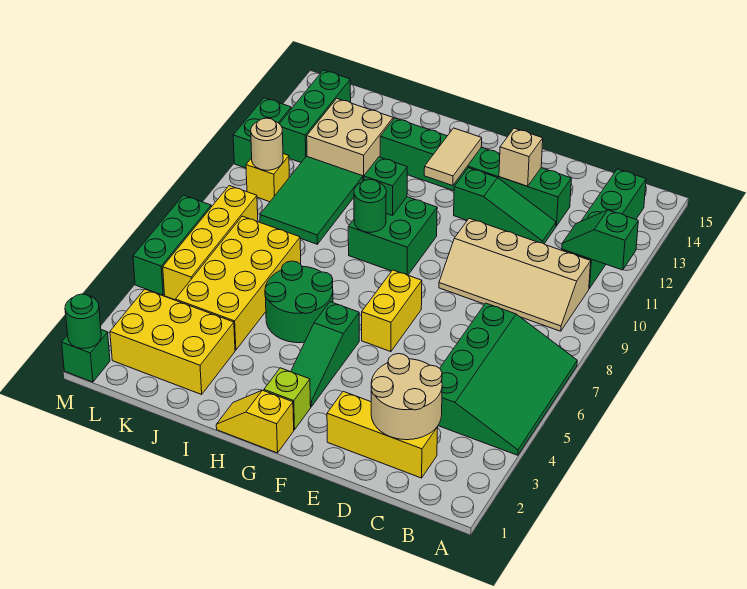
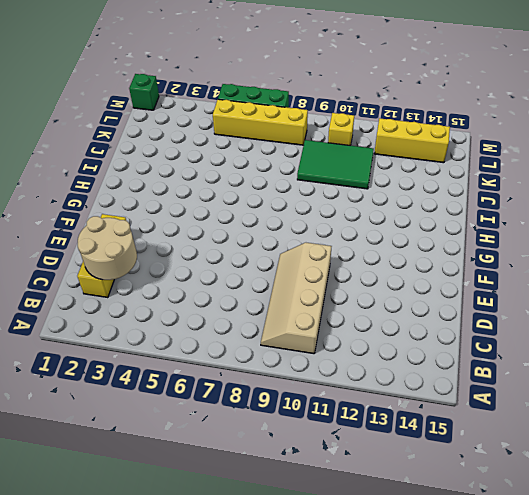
yellow brick L12:L14 level 1 -> green brick L12:L14 level 1
none -> green slope A4:C7 level 1 top C
none -> green brick B11:B14 level 1
none -> green slope D12:F12 level 1 top F
none -> green brick D13:I13 level 1

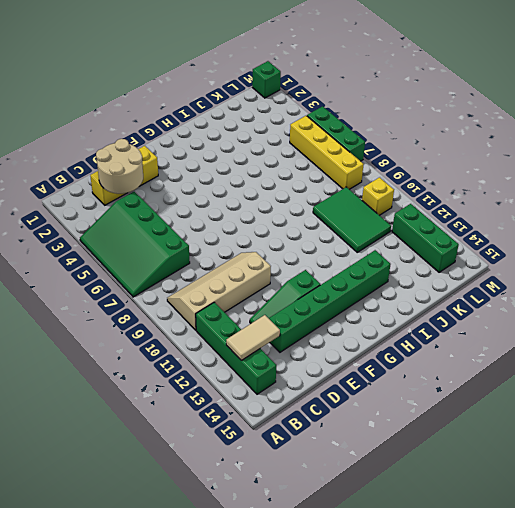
tan tile B13:C13 level 2 -> tan tile G12:G13 level 2
none -> yellow brick F6:F7 level 1
none -> yellow slope G1:H1 level 1 top G
none -> lime brick G2 level 1
none -> green slope G3:G5 level 1 top 5

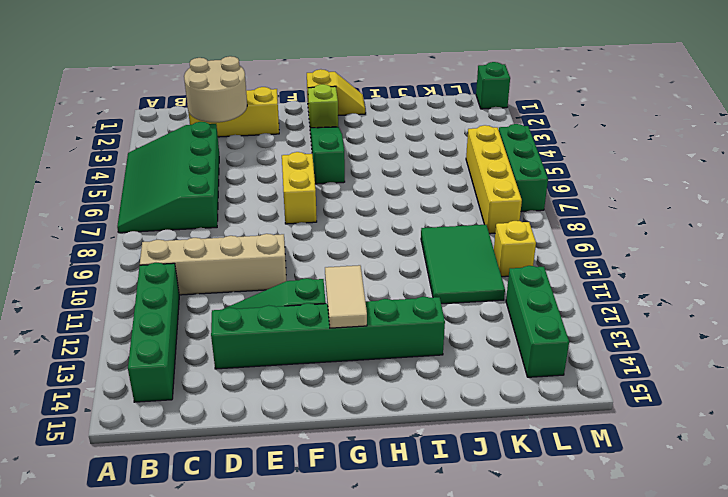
none -> green brick G9:H10 level 1
none -> green round brick H5:I6 level 1
none -> yellow brick J2:L3 level 1
none -> yellow brick J4:K7 level 1

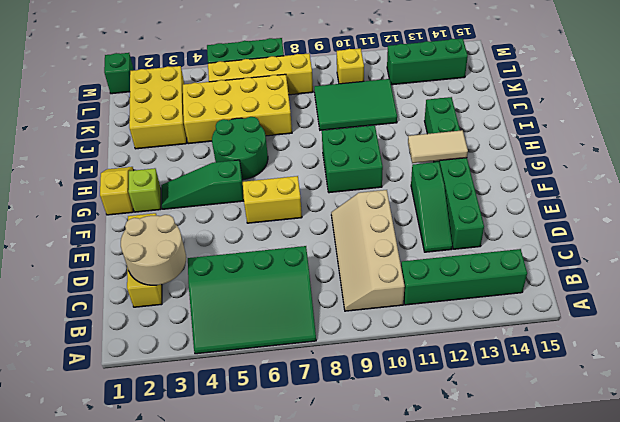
none -> tan brick J12:K13 level 1
none -> green brick M11:M12 level 1
none -> green slope A11:B11 level 2 top A
none -> tan brick E13 level 2

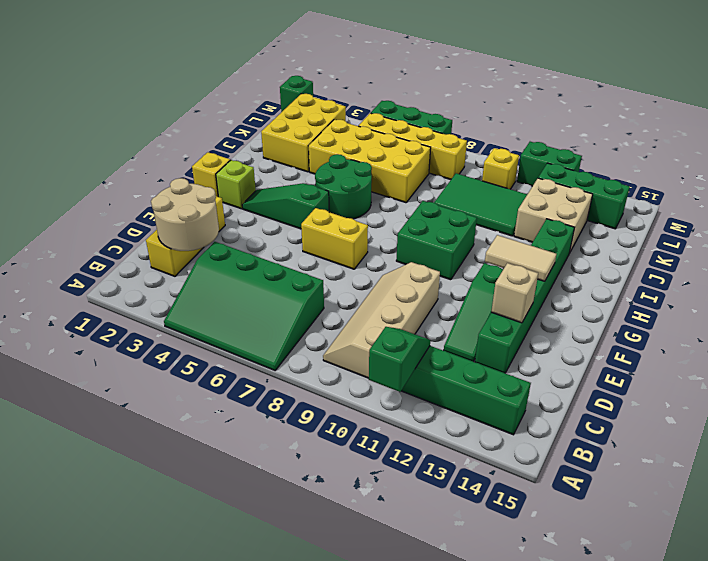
none -> green round brick H9 level 2
none -> green brick H10 level 2
none -> tan round brick L10 level 2
none -> green round brick M1 level 2

